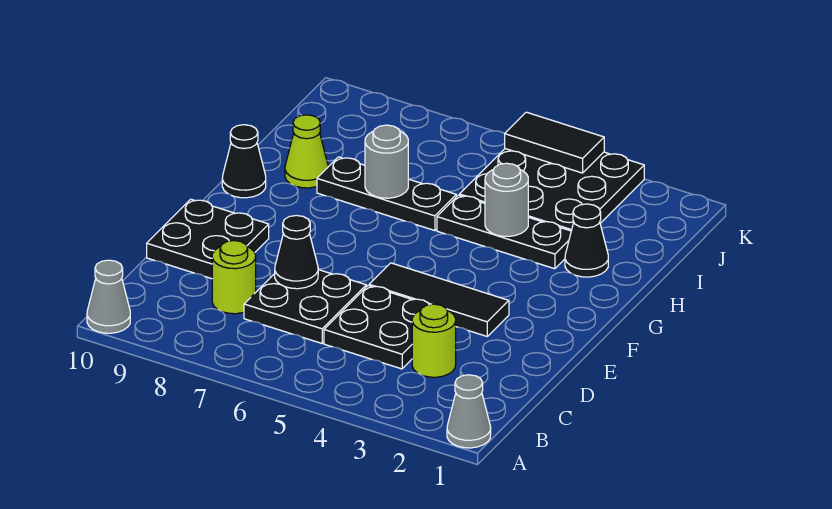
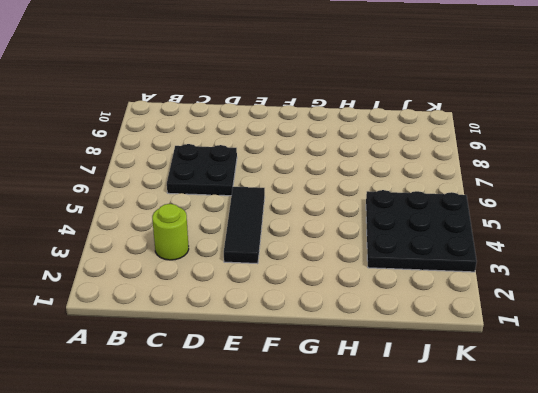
none -> grey cone A1 level 1
none -> grey cone A10 level 1
none -> black plate C4:D5 level 1

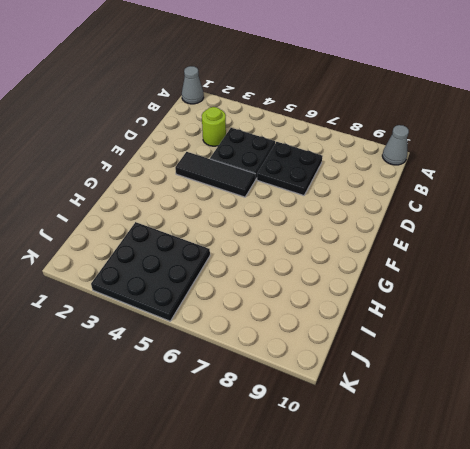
none -> lime round brick C8 level 1
none -> black plate D9:E10 level 1
none -> black cone G10 level 1

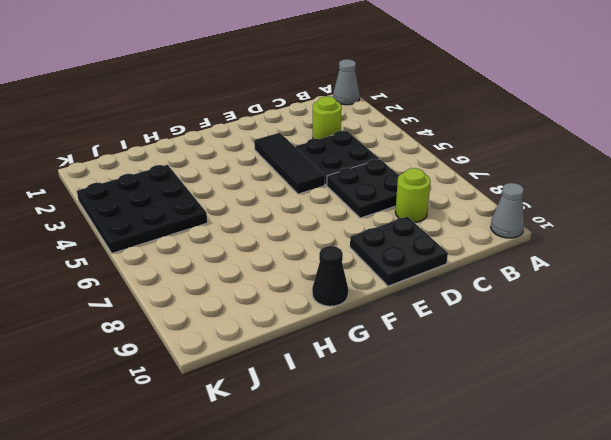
none -> black cone H2 level 1
none -> black plate H3:H5 level 1
none -> black plate H6:H8 level 1

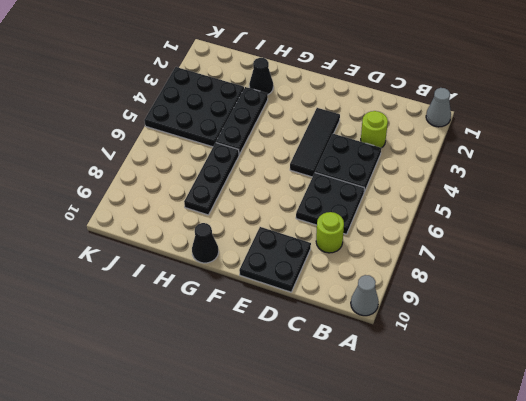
none -> lime cone H9 level 1
none -> black cone D7 level 2
none -> grey round brick H4 level 2

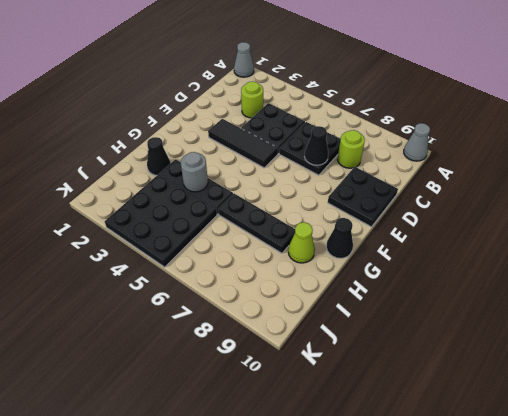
none -> grey round brick H7 level 2
none -> black tile K4:K5 level 2

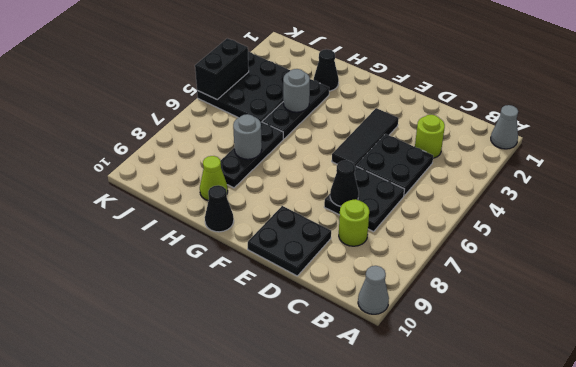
black brick K4:K5 level 2 -> black tile K4:K5 level 2

